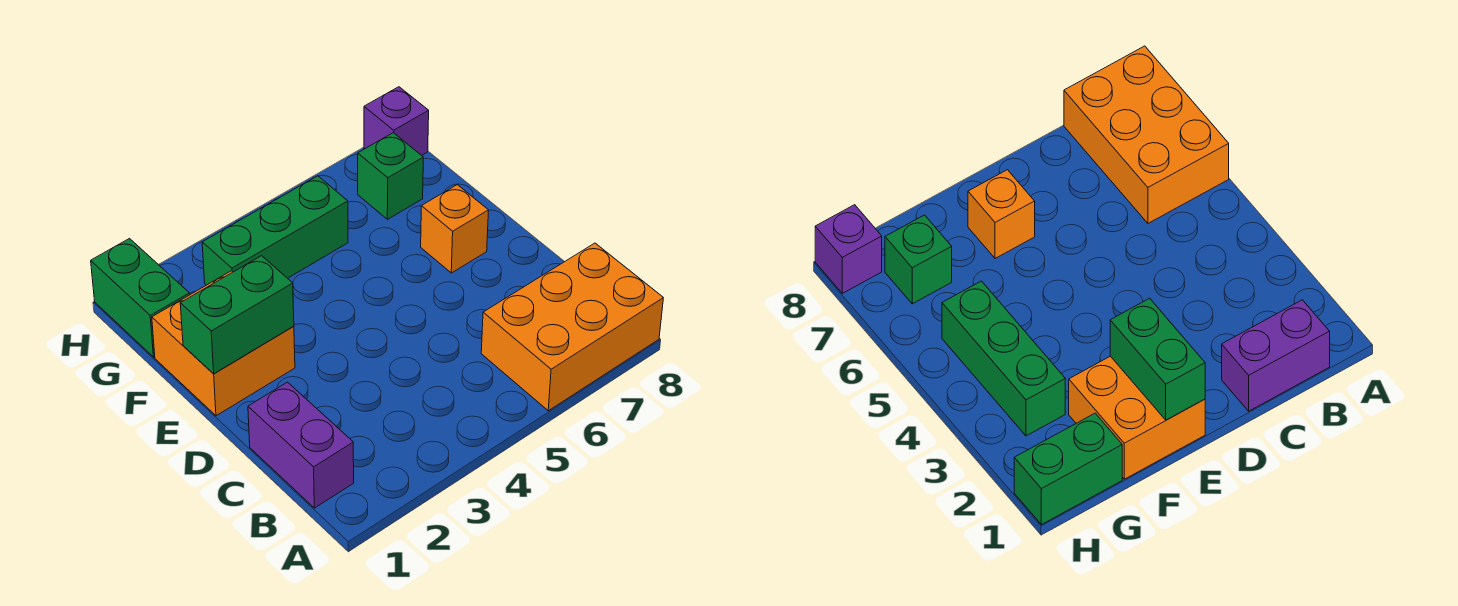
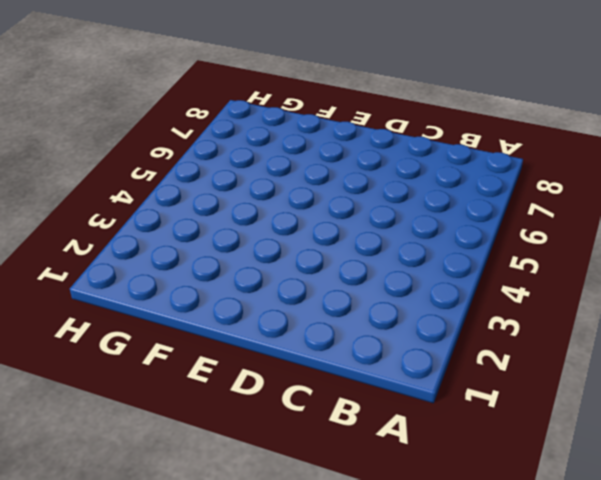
none -> orange brick A6:B8 level 1
none -> purple brick B1:C1 level 1

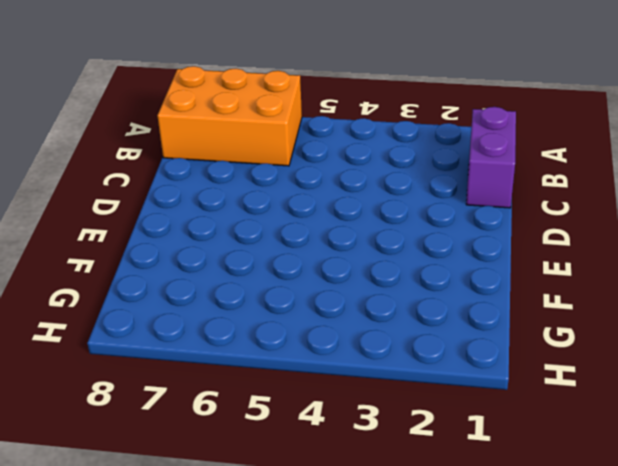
none -> orange brick E1:F2 level 1
none -> orange brick E7 level 1

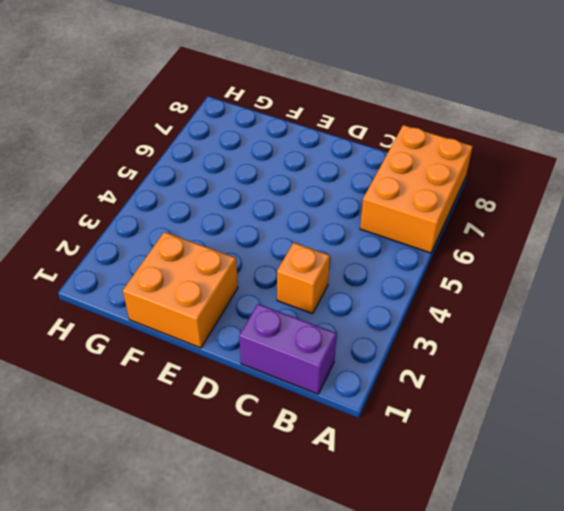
orange brick C3 level 1 -> orange brick E7 level 1
none -> green brick G1:H1 level 1
none -> green brick G3:G5 level 1

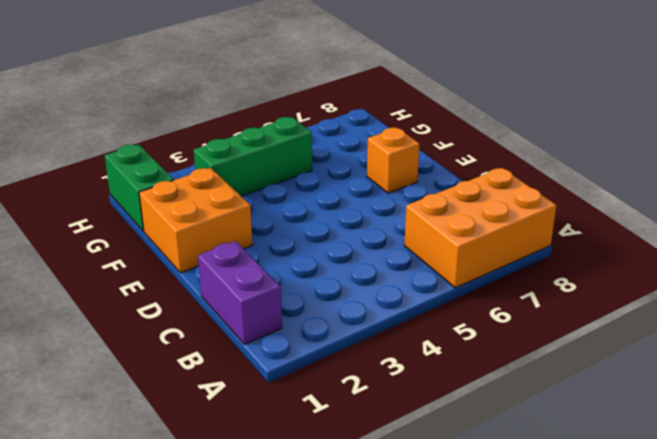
none -> green brick G7 level 1
none -> purple brick H8 level 1

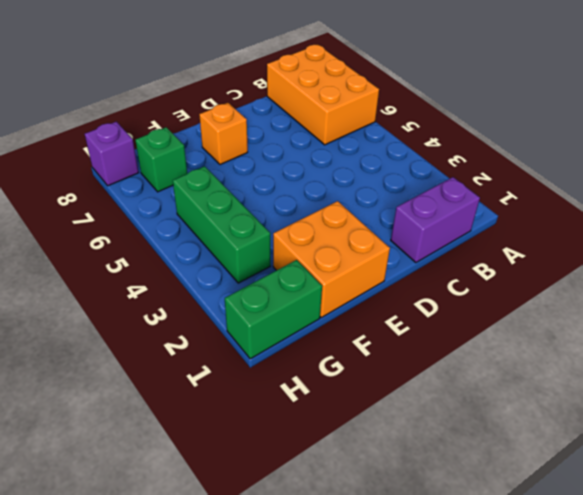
none -> green brick E1:E2 level 2

